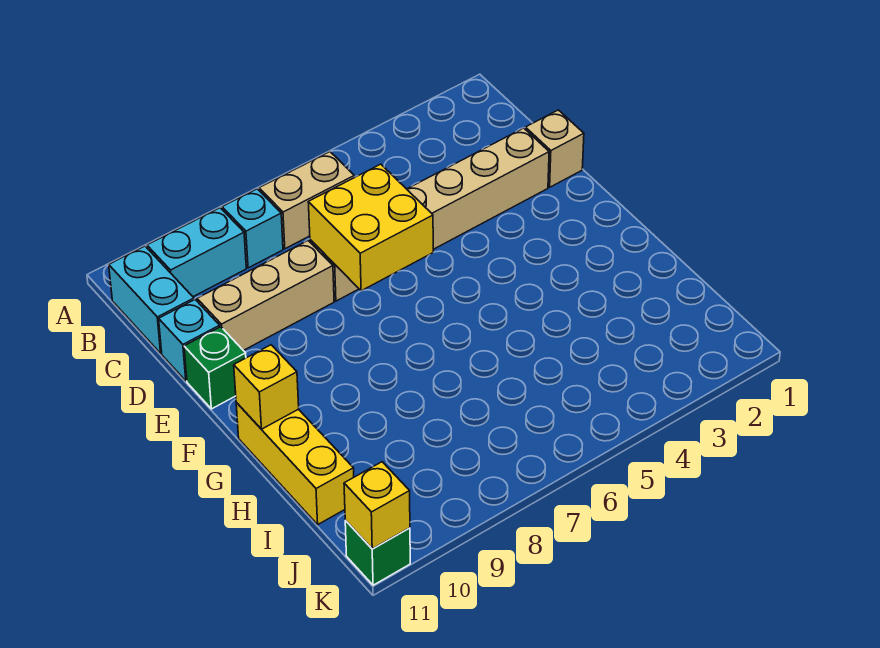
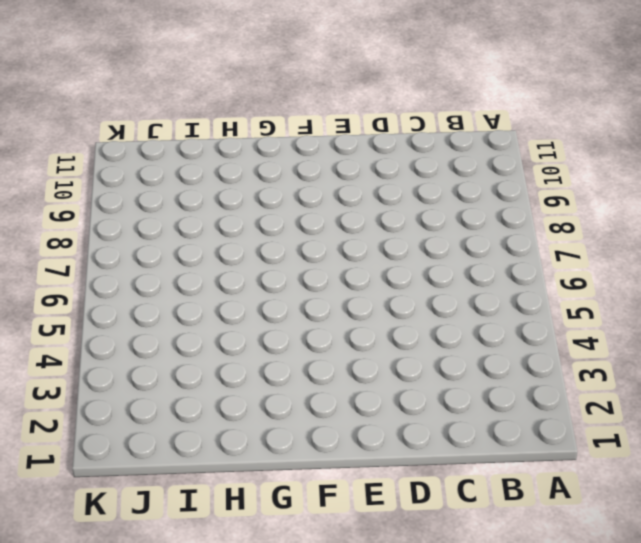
none -> tan brick B6:B7 level 1
none -> cyan brick B8 level 1
none -> cyan brick B9:B10 level 1

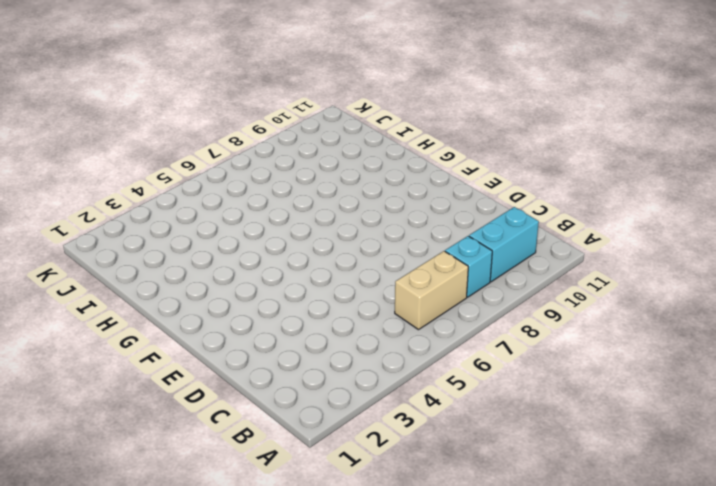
none -> cyan brick B11:C11 level 1
none -> tan brick D1 level 1
none -> tan brick D2:D7 level 1

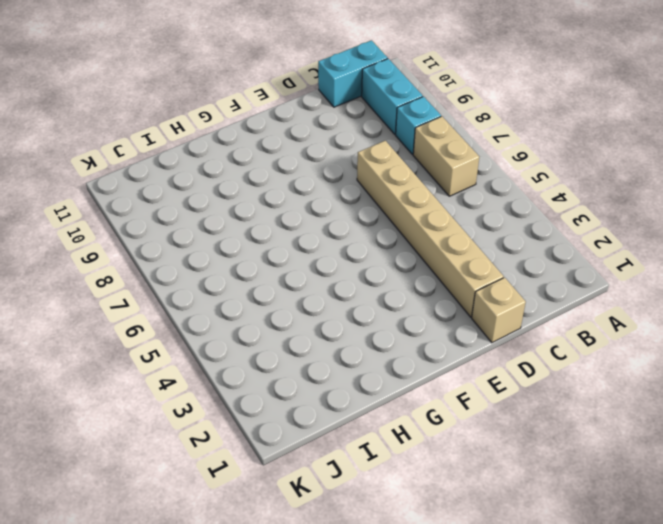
none -> tan brick D8:D10 level 1
none -> cyan brick D11 level 1
none -> green brick E11 level 1

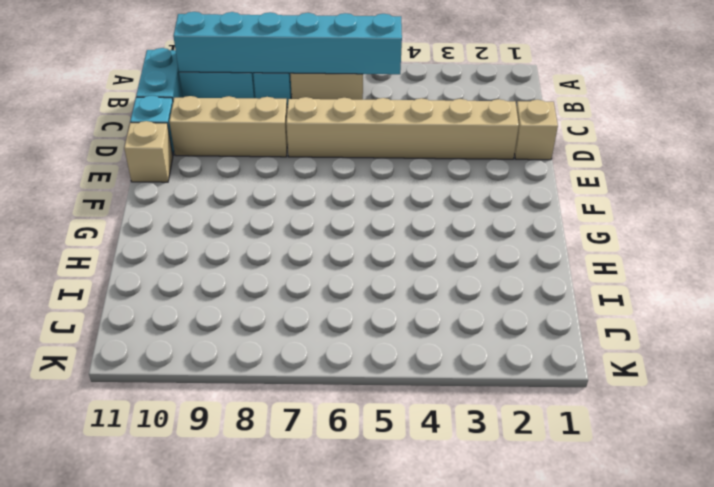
cyan brick B5:B10 level 2 -> none
tan brick E11 level 1 -> green brick E11 level 1
none -> yellow brick G11:I11 level 1
none -> green brick K11 level 1
none -> yellow brick D6:E7 level 2

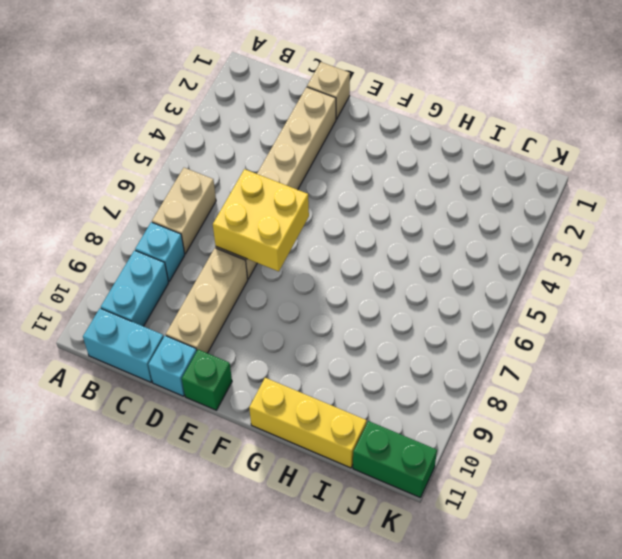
green brick J11:K11 level 1 -> green brick K11 level 1
none -> yellow brick G11 level 2
none -> yellow brick K11 level 2

